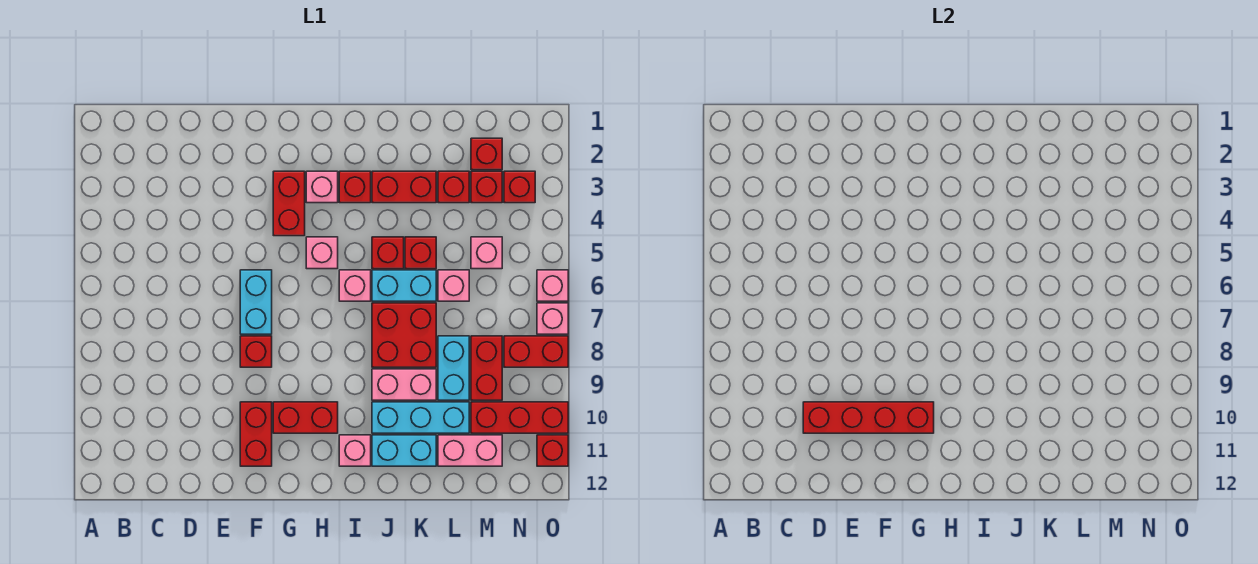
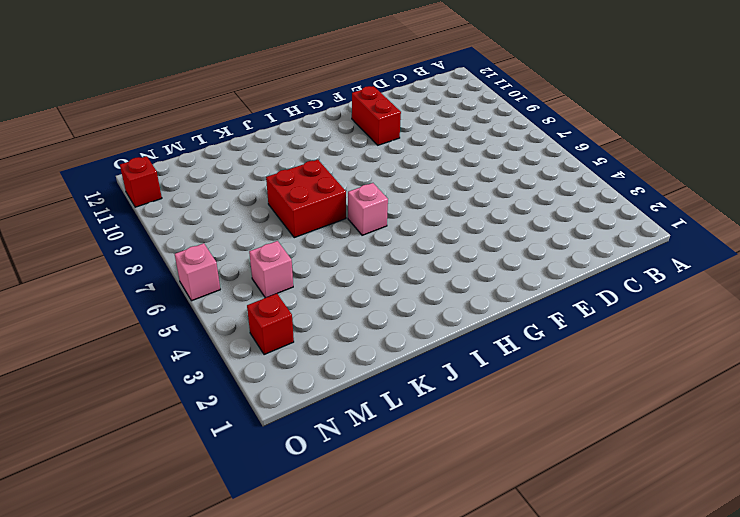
none -> cyan brick F6:F7 level 1
none -> red brick F8 level 1
none -> red brick G3:G4 level 1
none -> red brick G10:H10 level 1

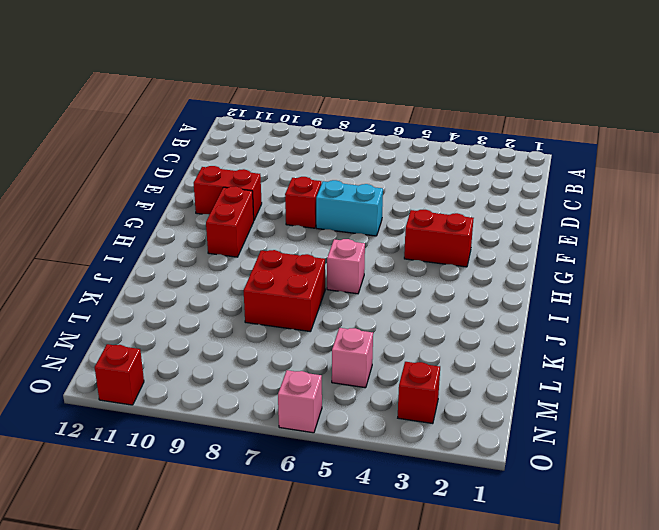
none -> pink brick H3 level 1
none -> pink brick H5 level 1
none -> red brick I3 level 1
none -> pink brick I11 level 1

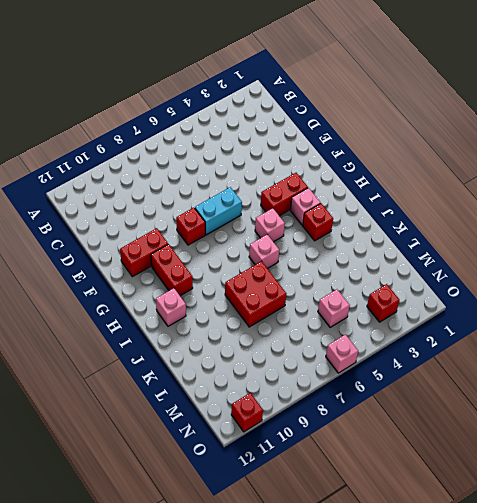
none -> red brick J3:K3 level 1
none -> red brick J5 level 1
none -> cyan brick J6:K6 level 1
none -> pink brick J9:K9 level 1

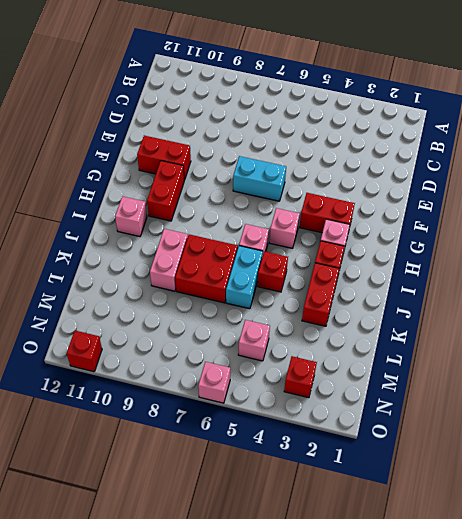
none -> red brick F8 level 1
none -> cyan brick J10:L10 level 1
none -> cyan brick J11:K11 level 1
none -> red brick K5 level 1

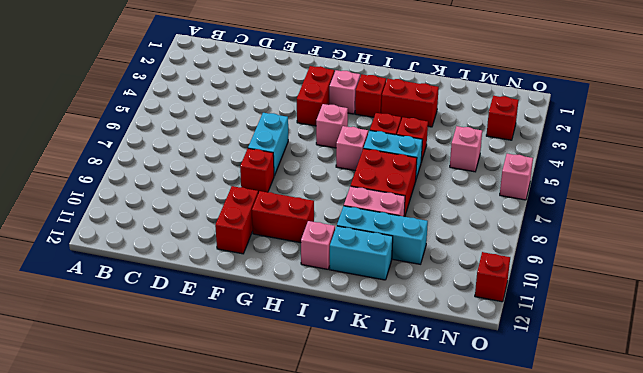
none -> red brick L3 level 1
none -> pink brick L6 level 1
none -> cyan brick L8:L9 level 1
none -> pink brick L11:M11 level 1

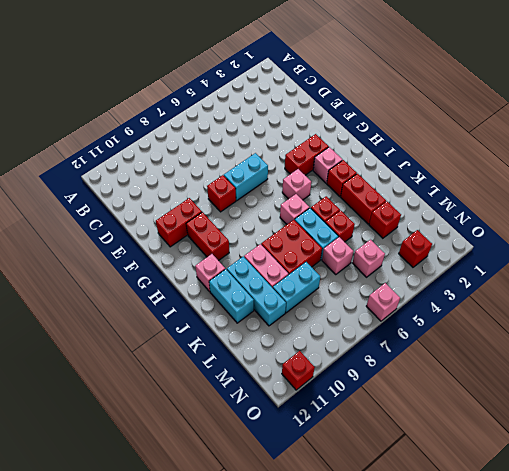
none -> pink brick L11:M11 level 1
none -> red brick M2 level 1
none -> red brick M3 level 1
none -> red brick M8:M9 level 1

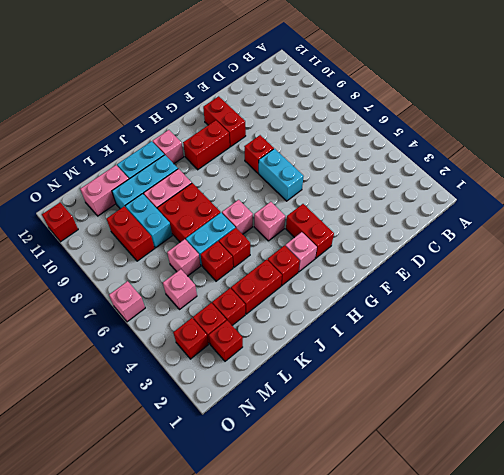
none -> red brick M10:O10 level 1
none -> red brick N8:O8 level 1
none -> pink brick O7 level 1
none -> red brick D10:G10 level 2

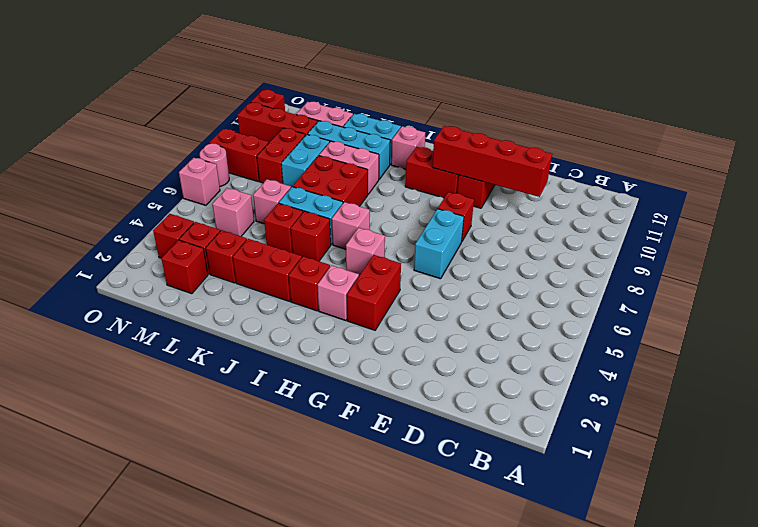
pink round brick O7 level 1 -> pink brick O7 level 1

